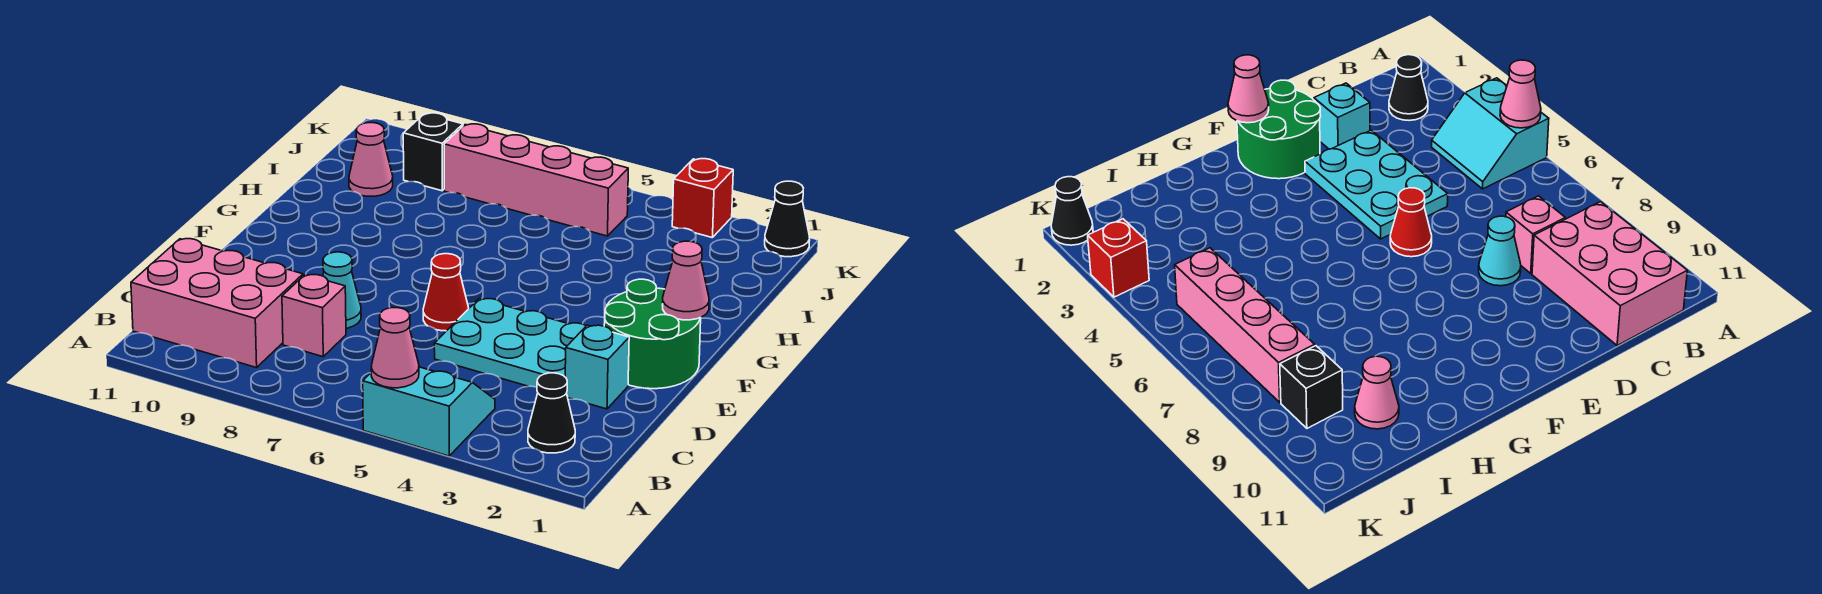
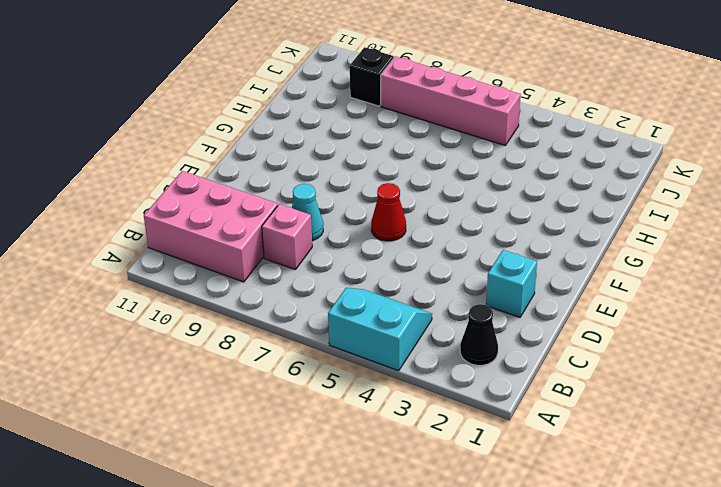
none -> cyan plate D3:E5 level 1
none -> green round brick E1:F2 level 1
none -> pink cone I10 level 1

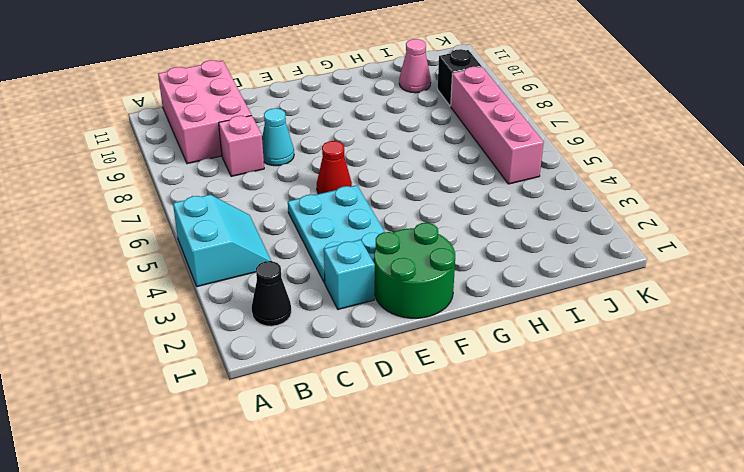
none -> black cone K1 level 1
none -> red brick K3 level 1
none -> pink cone A5 level 2

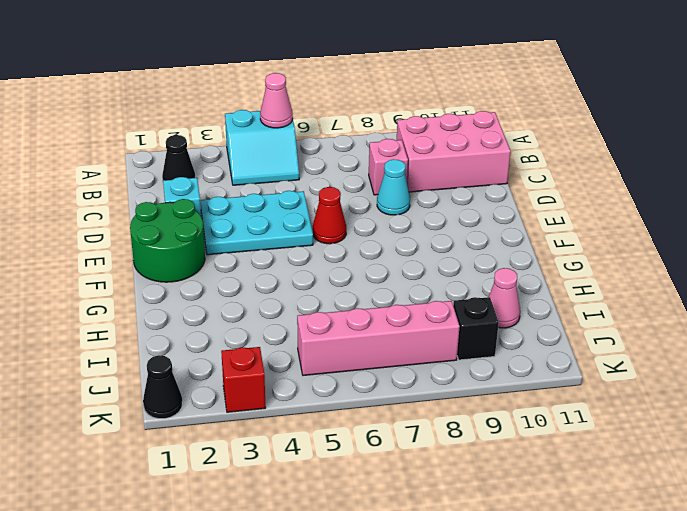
none -> pink cone F1 level 2

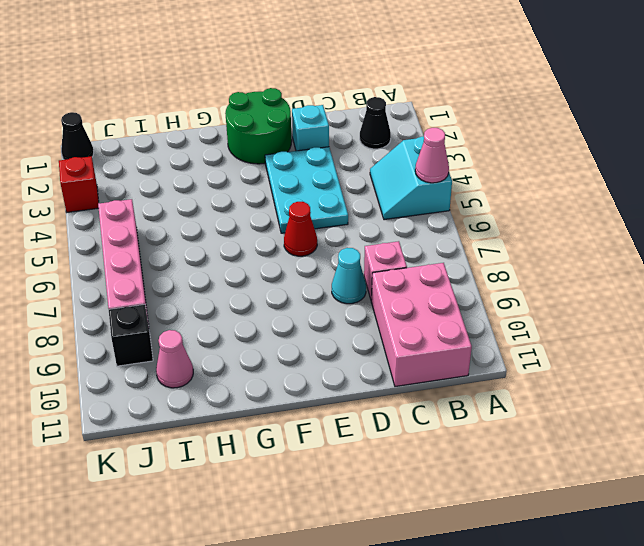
none -> pink cone F1 level 2

